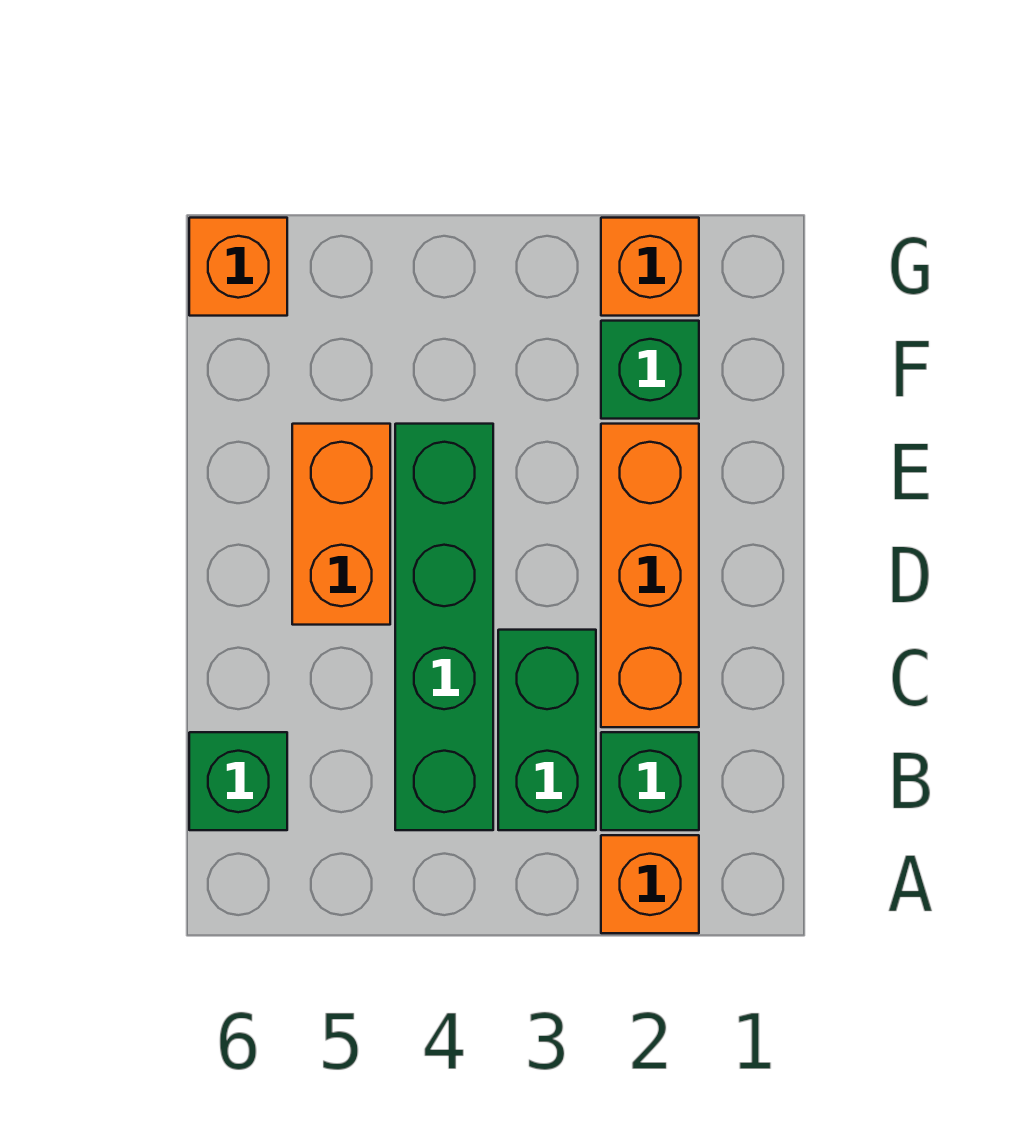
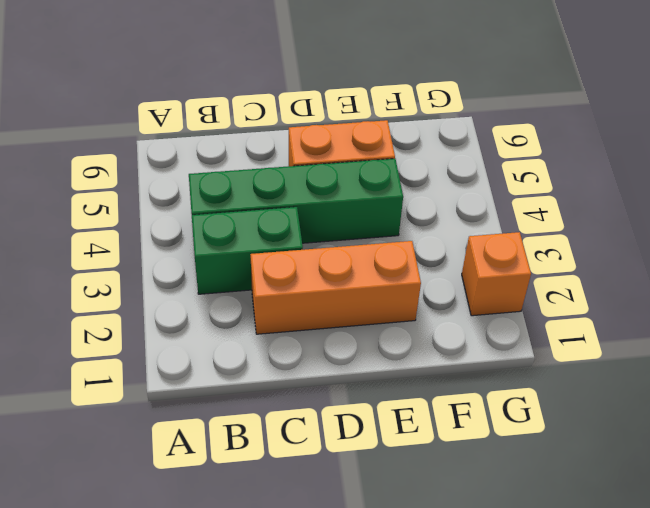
none -> orange brick A2 level 1
none -> green brick B2 level 1

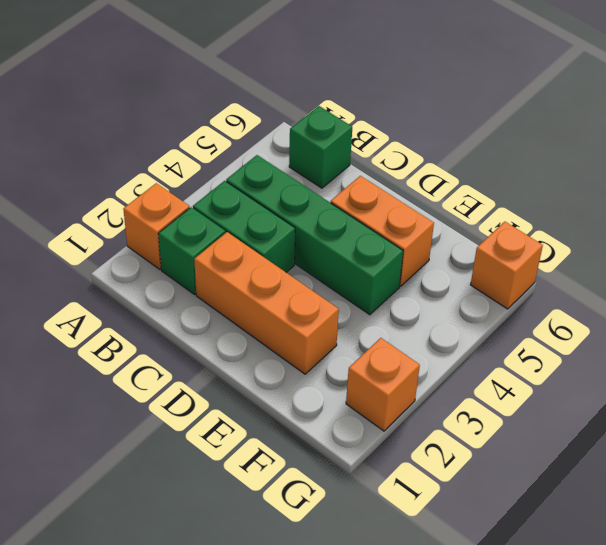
none -> green brick F2 level 1

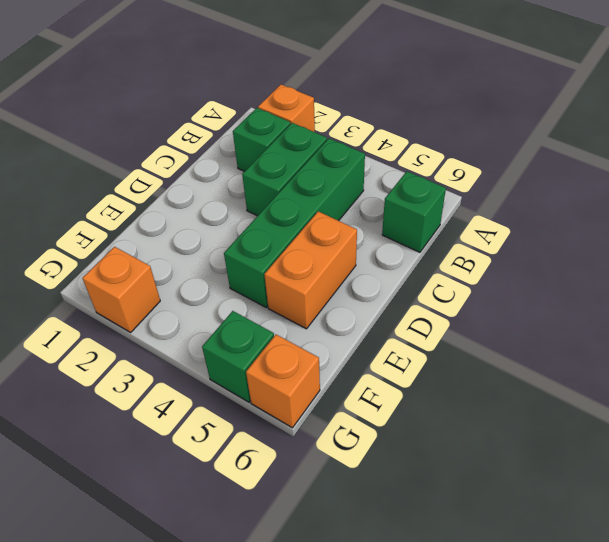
green brick G5 level 1 -> green brick F2 level 1
none -> orange brick C2:E2 level 1

